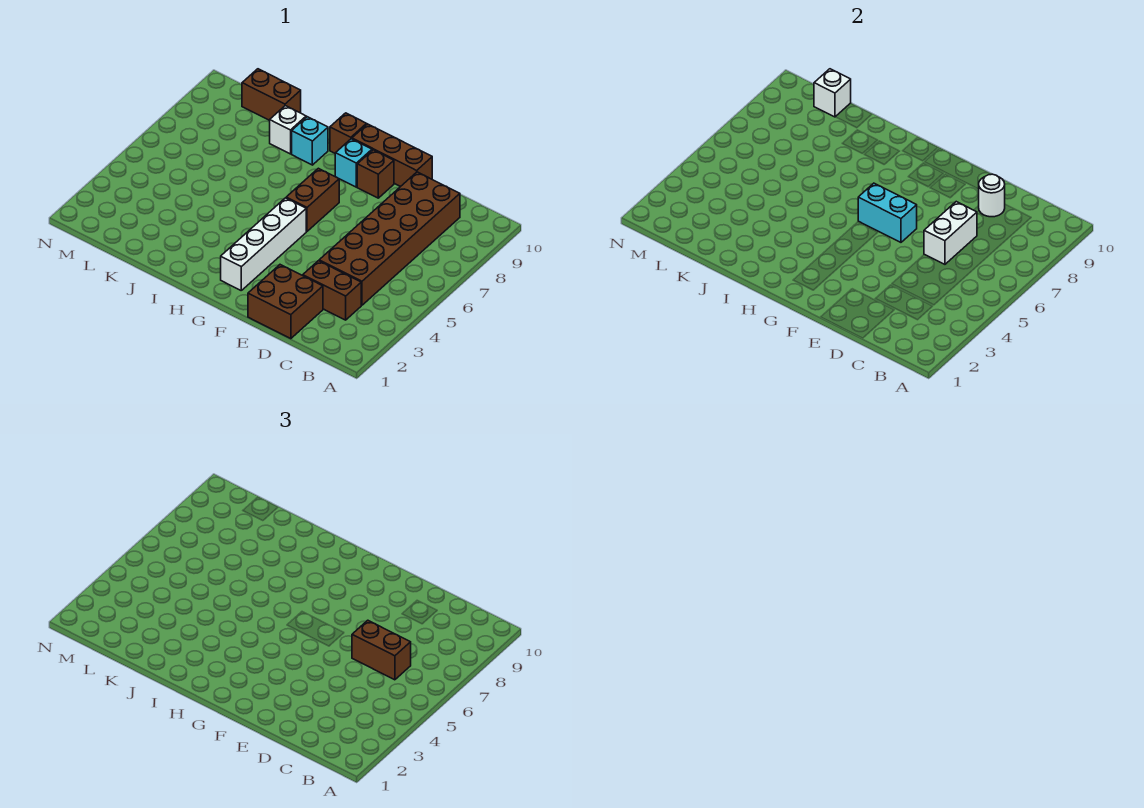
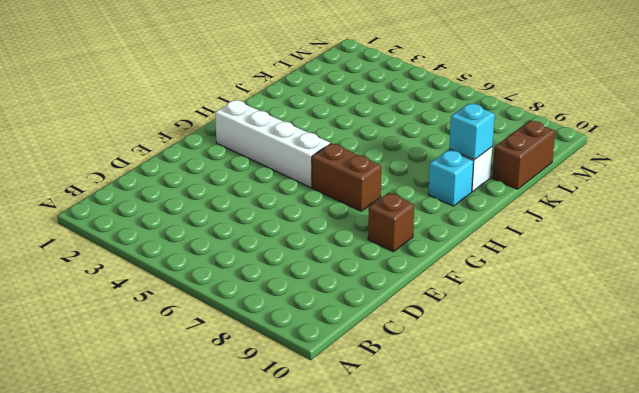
cyan brick J9 level 2 -> cyan brick G9 level 1
none -> brown brick C3:D3 level 1
none -> brown brick C4:D9 level 1
none -> brown brick D1:E2 level 1

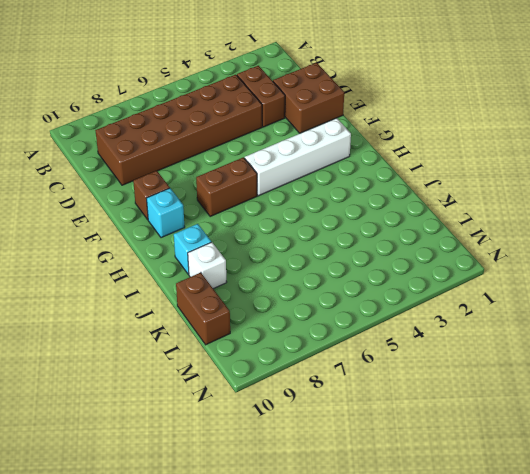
none -> brown brick E10:G10 level 1
none -> brown brick H10 level 1
none -> white brick D6:D7 level 2

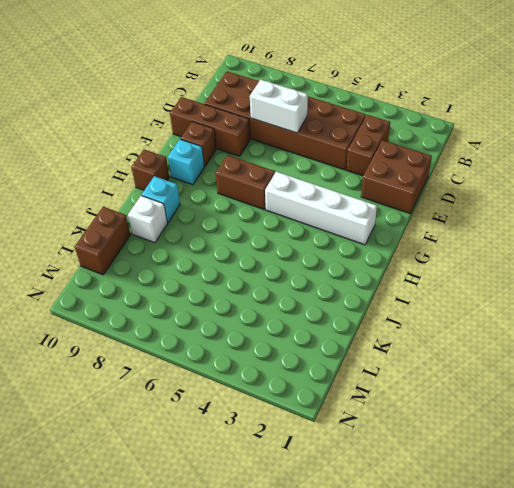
brown brick E8:E10 level 1 -> brown brick E10:G10 level 1
none -> white round brick D9 level 2
none -> cyan brick F6:G6 level 2
none -> white brick L10 level 2

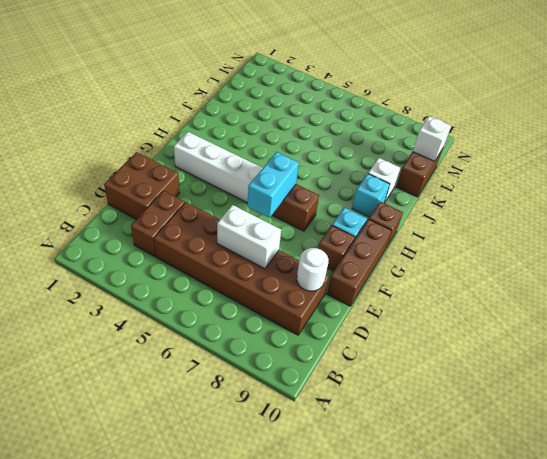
none -> brown brick C6:D6 level 3

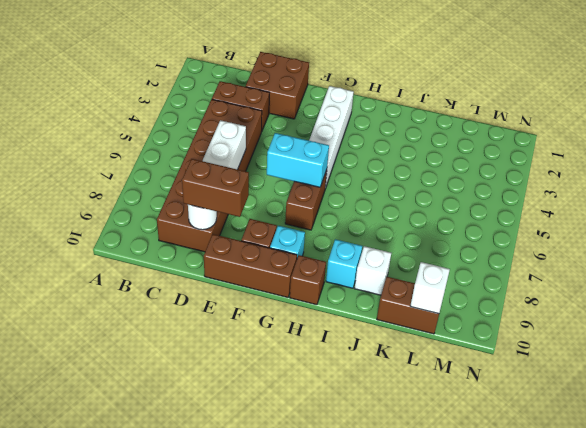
brown brick D9:E9 level 3 -> brown brick C6:D6 level 3

